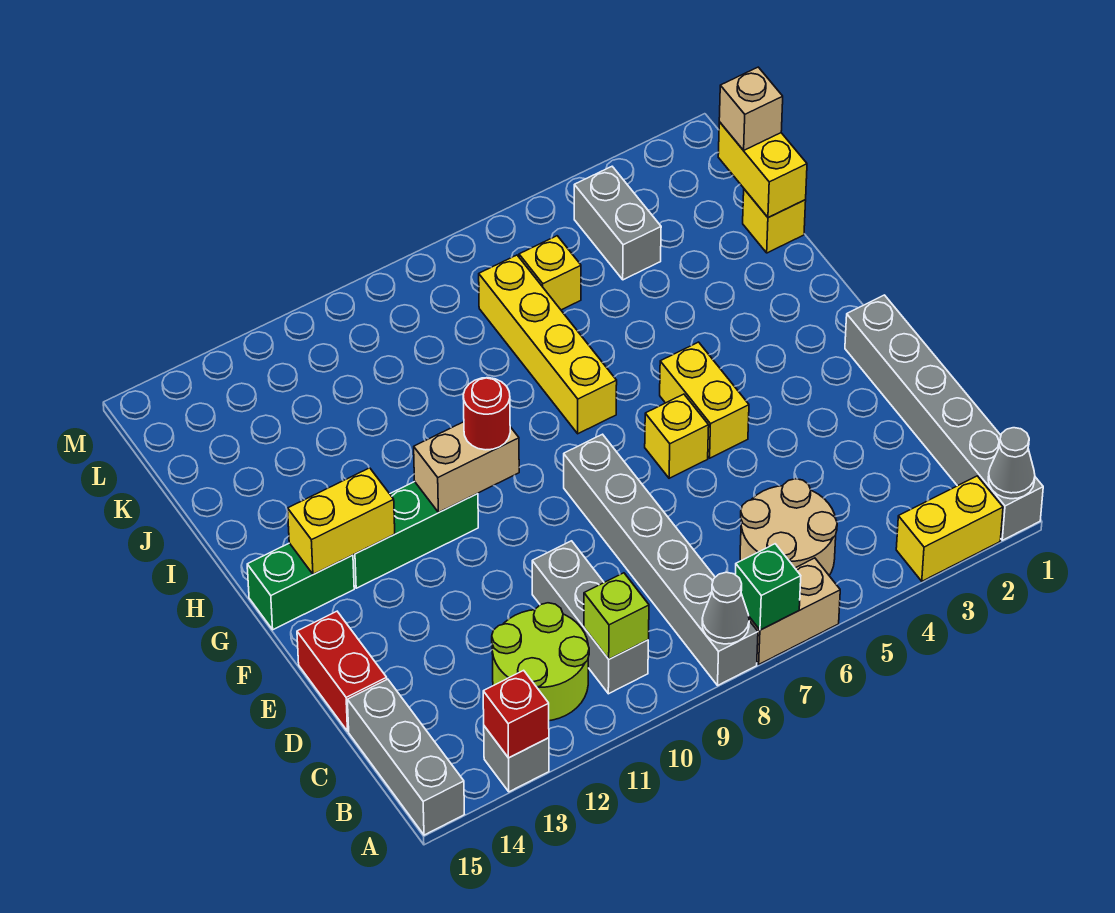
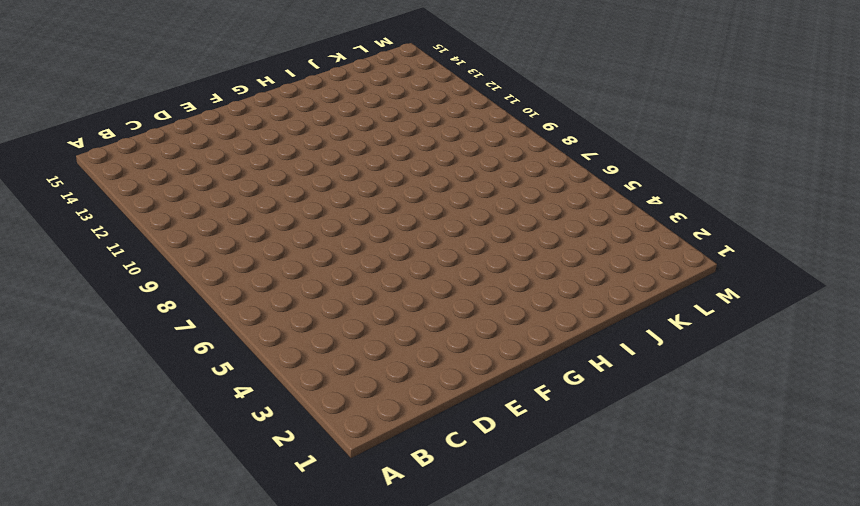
none -> grey brick A1:F1 level 1
none -> yellow brick A2:A3 level 1
none -> tan brick A6:A7 level 1

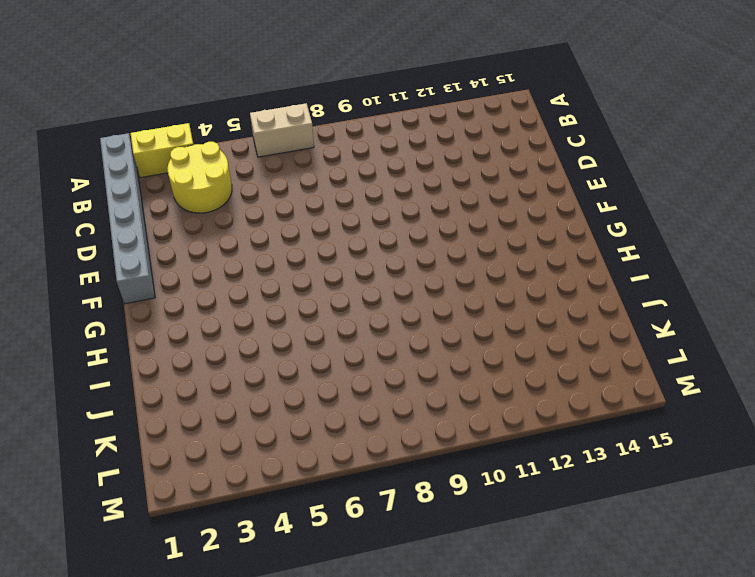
yellow round brick B3:C4 level 1 -> none
none -> grey brick A8:F8 level 1
none -> grey brick A13 level 1
none -> grey brick A15:C15 level 1

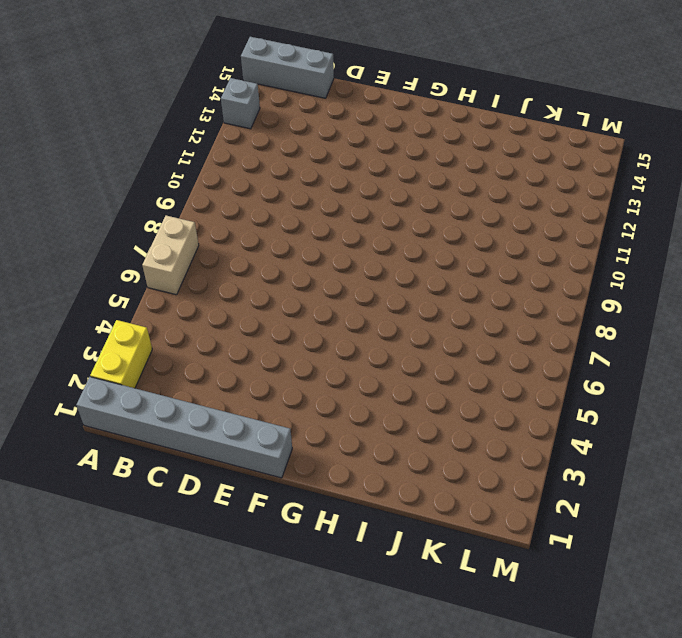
none -> grey brick A8:F8 level 1
none -> tan round brick B5:C6 level 1
none -> grey brick B10:D10 level 1

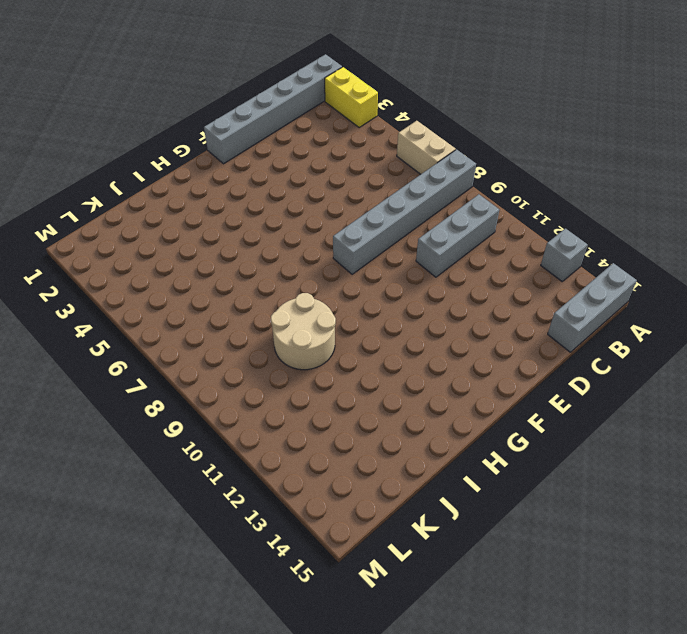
tan round brick I9:J10 level 1 -> tan round brick B5:C6 level 1
none -> lime round brick B11:C12 level 1
none -> red brick D15:E15 level 1
none -> yellow brick F5:G5 level 1

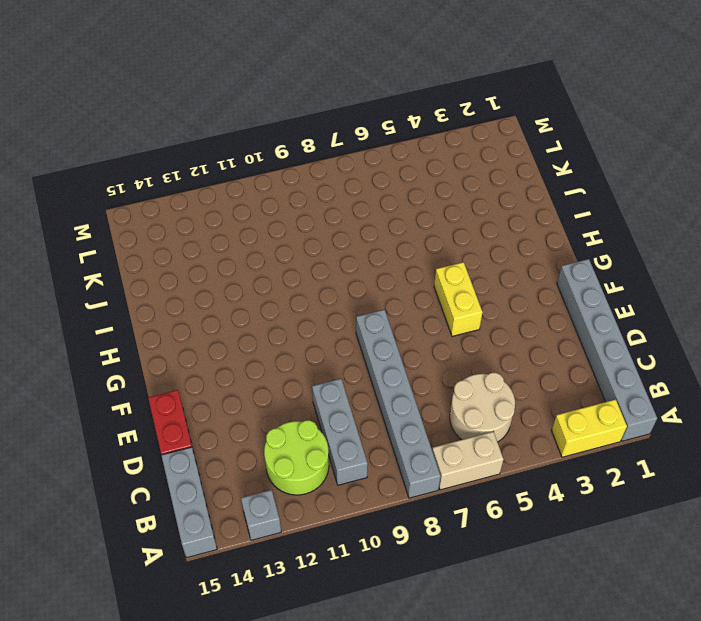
none -> yellow brick F6 level 1
none -> green brick G11:G13 level 1
none -> green brick G14:G15 level 1

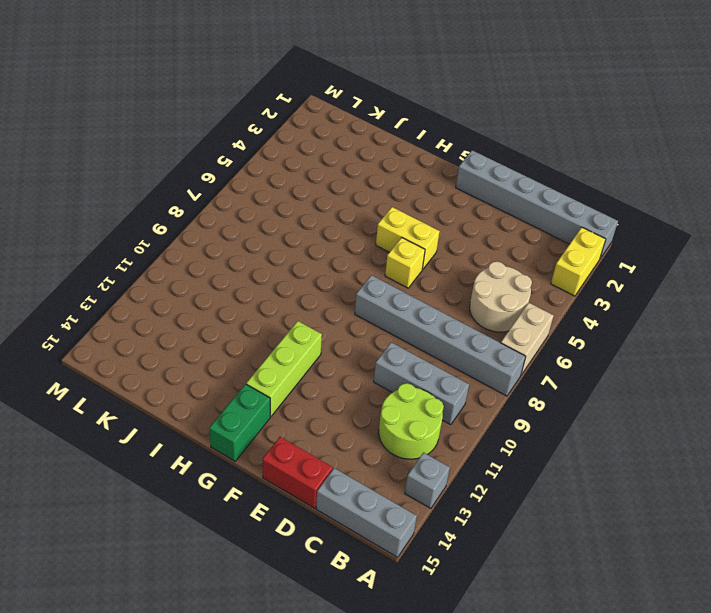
lime brick G11:G13 level 1 -> green brick G11:G13 level 1
none -> yellow brick H7:K7 level 1
none -> yellow brick J1 level 1
none -> grey brick K4:L4 level 1

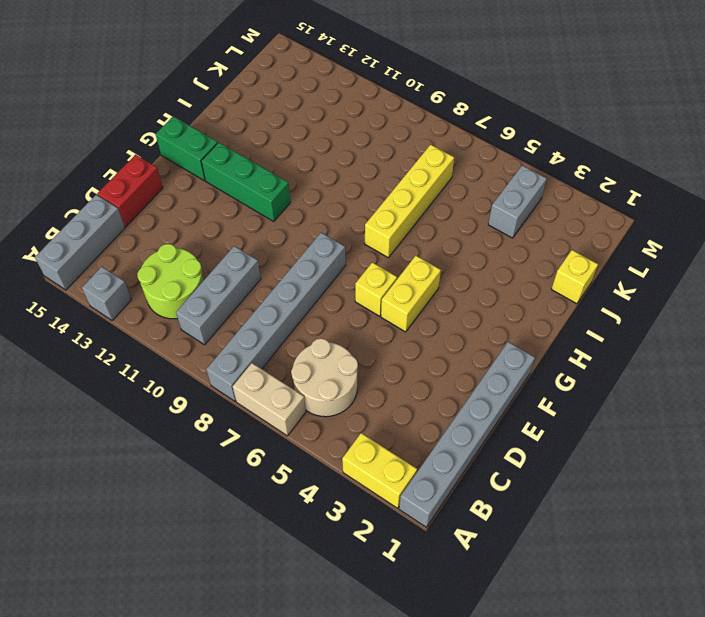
none -> yellow brick K6 level 1
none -> grey cone A1 level 2
none -> green brick A7 level 2

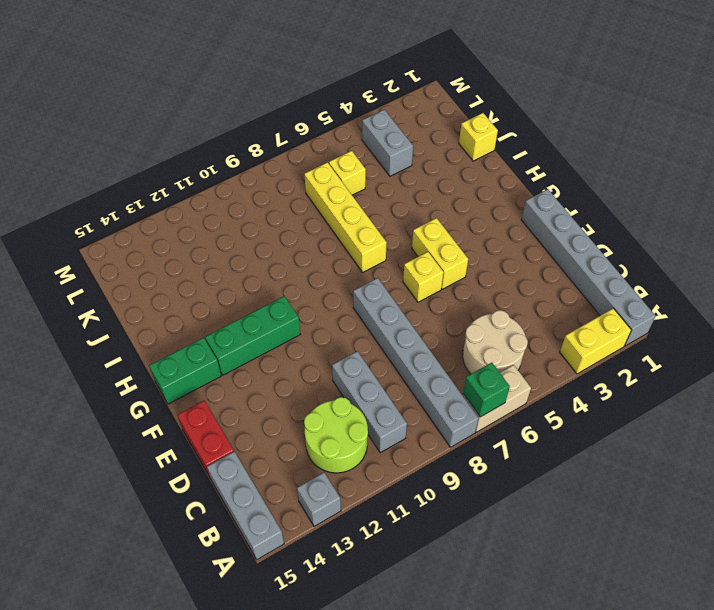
none -> grey cone A1 level 2
none -> grey cone A8 level 2
none -> red brick A13 level 2

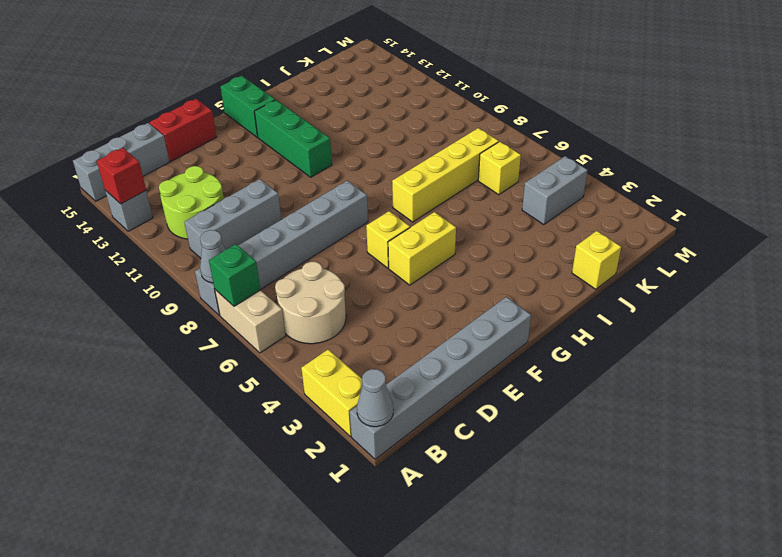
none -> lime brick B10 level 2
none -> tan brick G10:G11 level 2
none -> yellow brick G13:G14 level 2

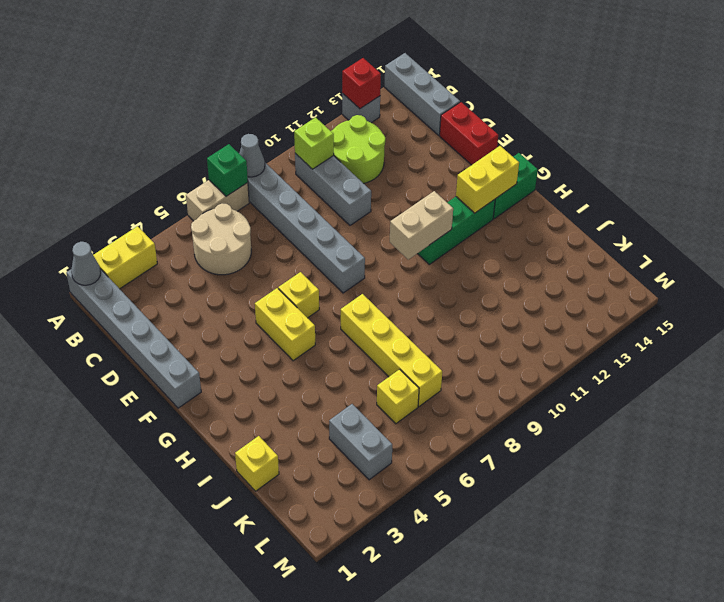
none -> yellow brick J1:K1 level 2
none -> red round brick G10 level 3
none -> tan brick K1 level 3

